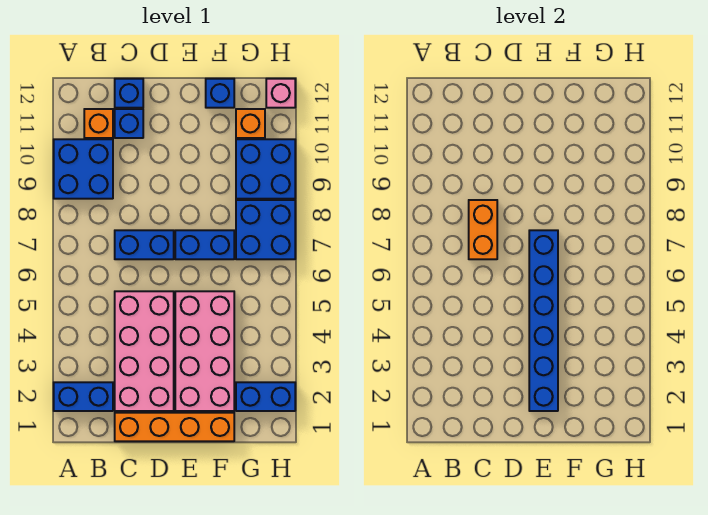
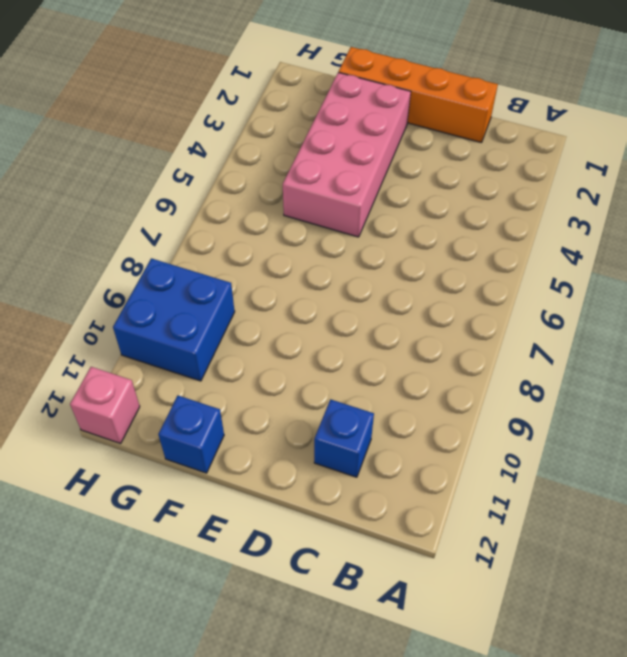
none -> blue brick A2:B2 level 1
none -> blue brick A9:B10 level 1
none -> orange brick B11 level 1

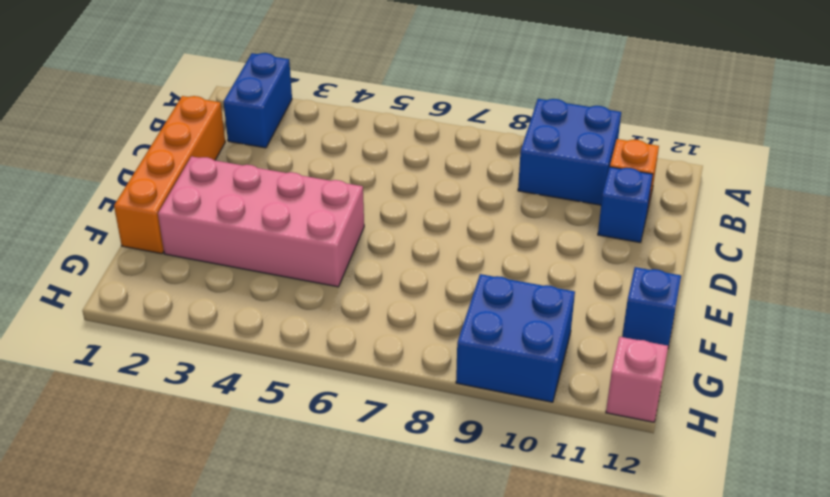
none -> pink brick C2:D5 level 1
none -> blue brick C7:D7 level 1
none -> blue brick C12 level 1

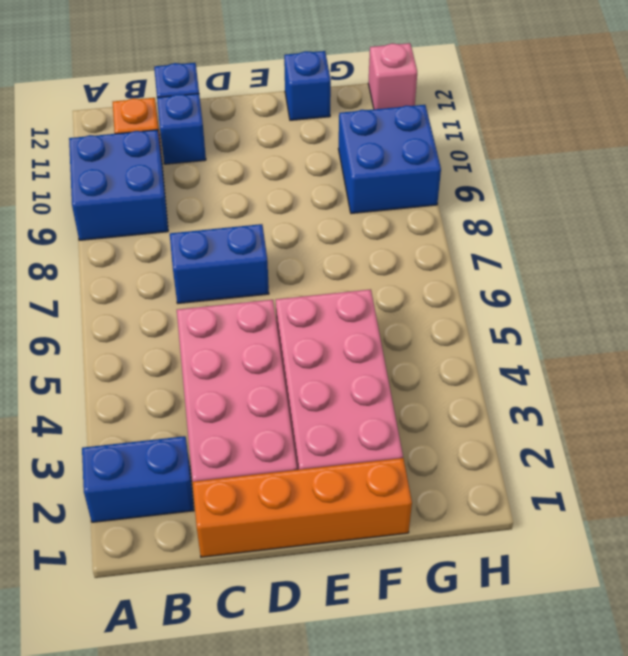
none -> blue brick E7:F7 level 1
none -> blue brick G2:H2 level 1
none -> blue brick G7:H8 level 1

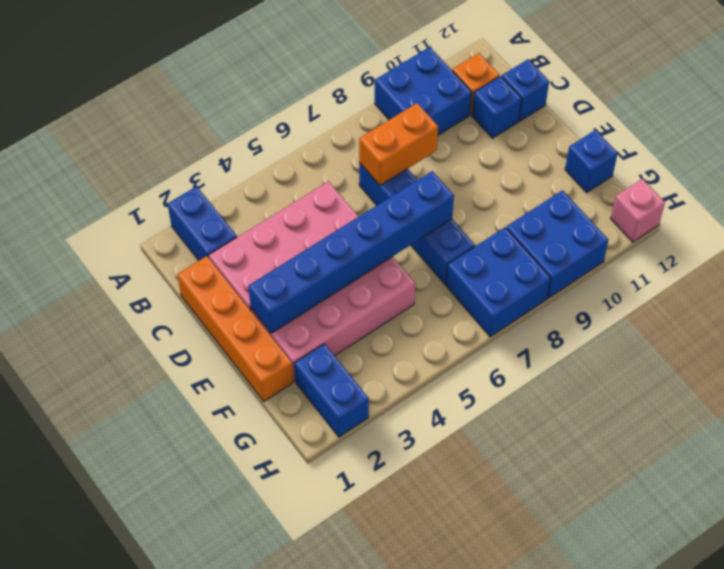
none -> orange brick G11 level 1

